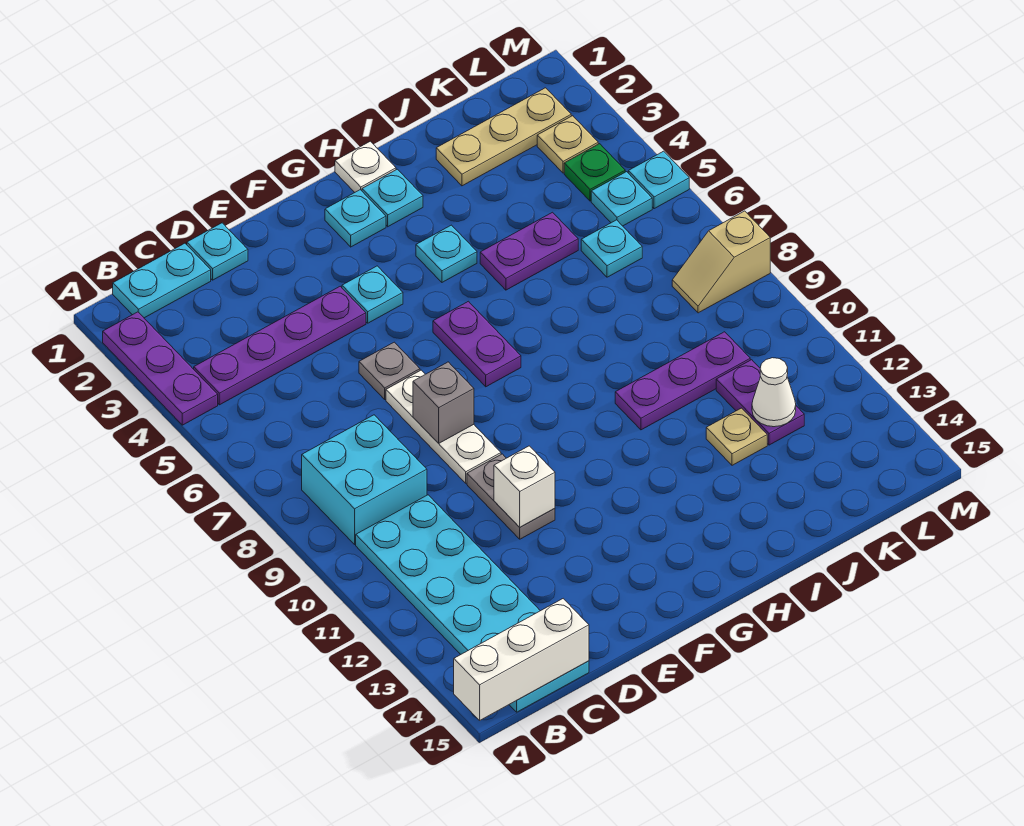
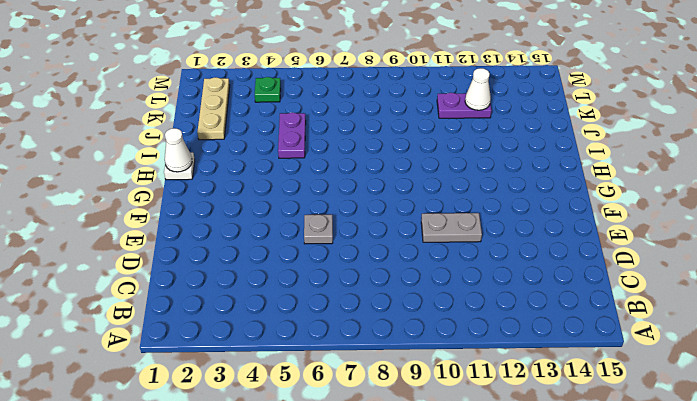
white cone H1 level 2 -> none
none -> purple plate A2:A4 level 1
none -> cyan plate B1:C1 level 1
none -> purple plate B4:E4 level 1
none -> cyan brick B8:C9 level 1

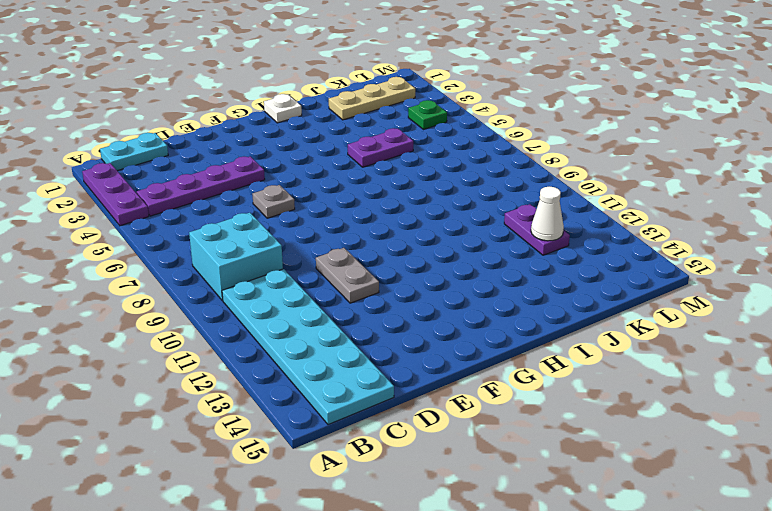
none -> cyan plate D1 level 1
none -> white plate E7:E9 level 1
none -> cyan plate F4 level 1
none -> cyan plate G2 level 1

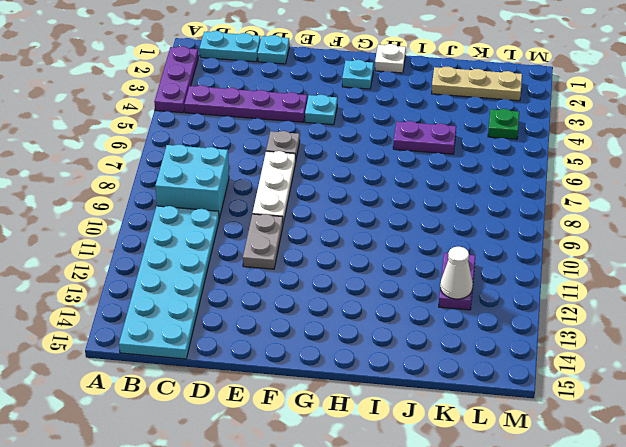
none -> purple plate G6:G7 level 1
none -> cyan plate H2 level 1
none -> cyan plate H4 level 1
none -> purple plate I10:K10 level 1

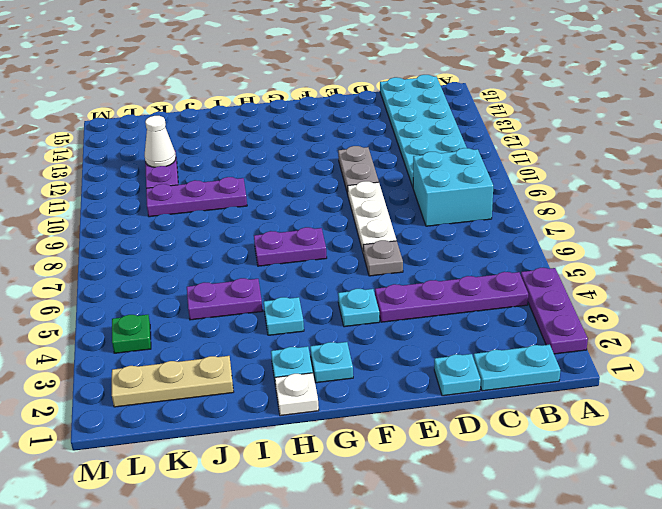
purple plate G7:H7 level 1 -> purple plate G6:G7 level 1
none -> tan plate J12 level 1
none -> cyan plate K6 level 1
none -> tan plate L3 level 1
none -> cyan plate L5 level 1

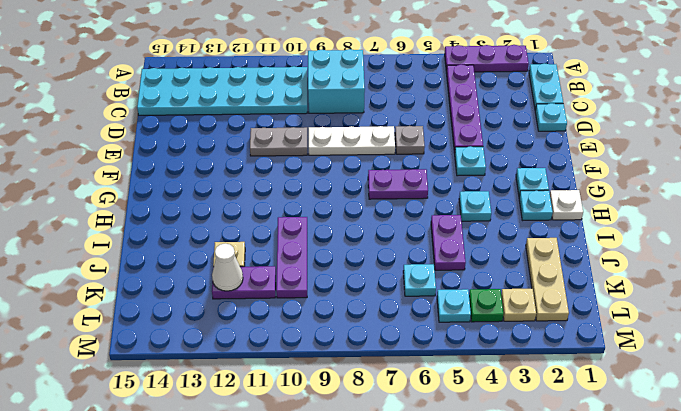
none -> tan slope L8:M8 level 1 top M
none -> cyan plate M5 level 1
none -> white brick A15:C15 level 2
none -> grey brick E8 level 2

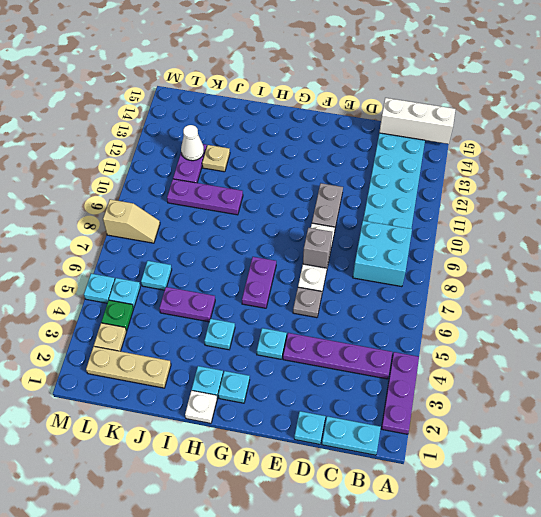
none -> white brick E11 level 2

